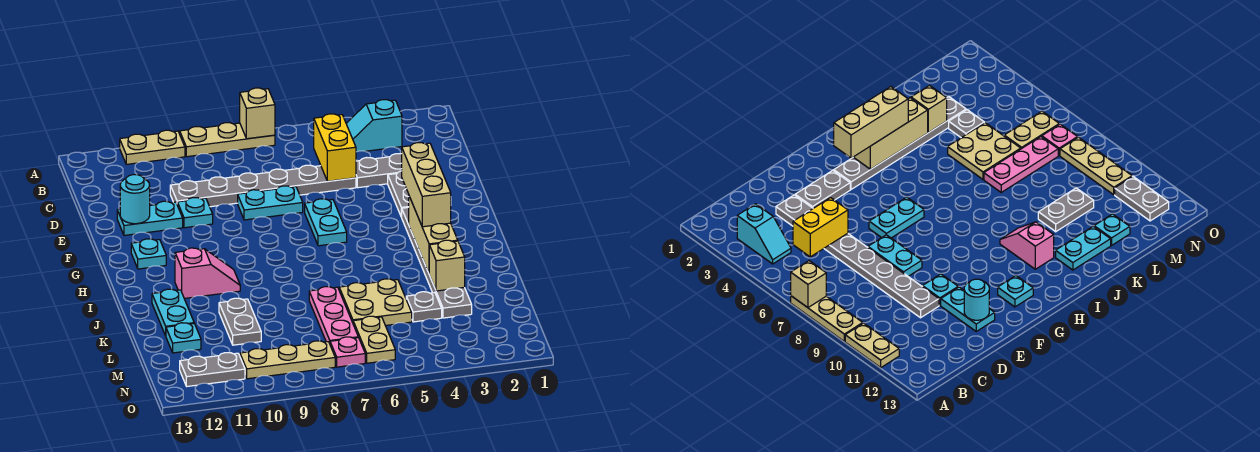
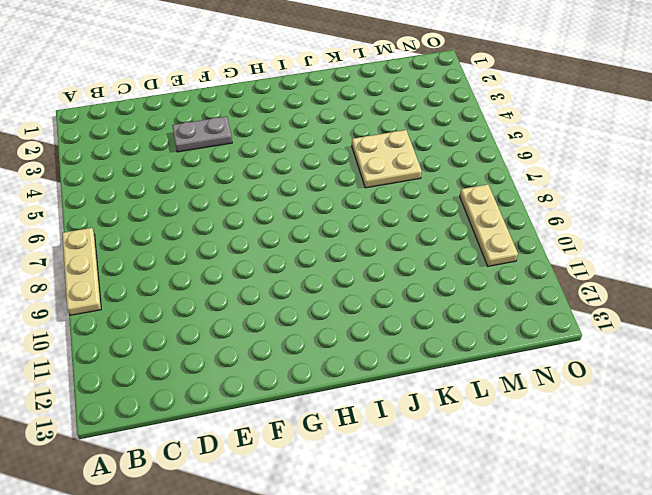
none -> tan plate A10:A11 level 1
none -> cyan slope B3:B4 level 1 top 3
none -> grey plate D3:D4 level 1

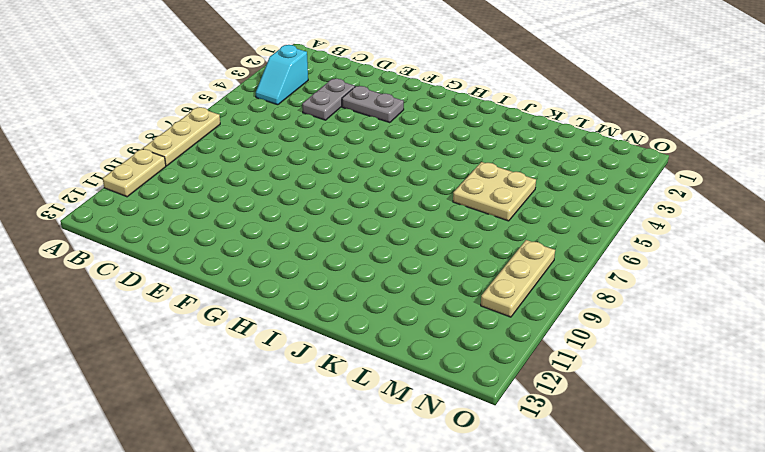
none -> grey plate D5:D10 level 1
none -> cyan plate E7:E8 level 1
none -> cyan plate E10 level 1

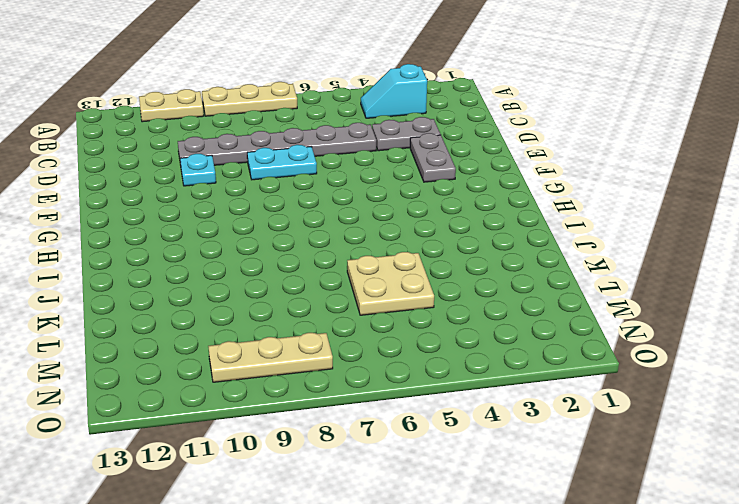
none -> cyan plate E11:E12 level 1
none -> cyan plate F6:G6 level 1
none -> grey plate G3:L3 level 1

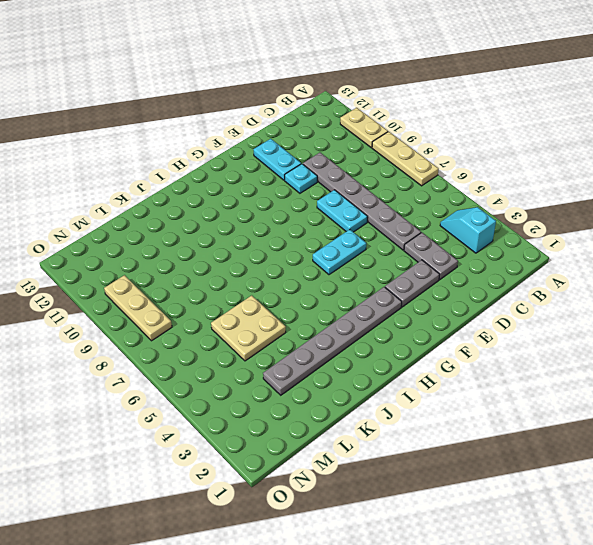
none -> cyan plate G12 level 1
none -> pink slope I10:I11 level 1 top 11
none -> cyan plate J12:K12 level 1

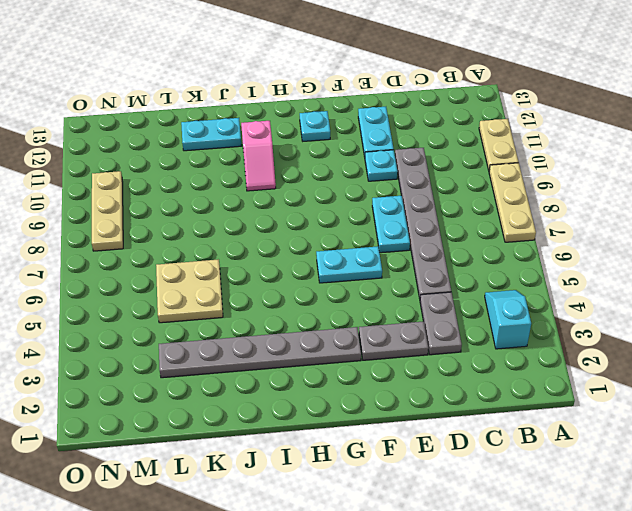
none -> pink plate K7:M7 level 1
none -> grey plate K10:L10 level 1
none -> grey plate L4 level 1

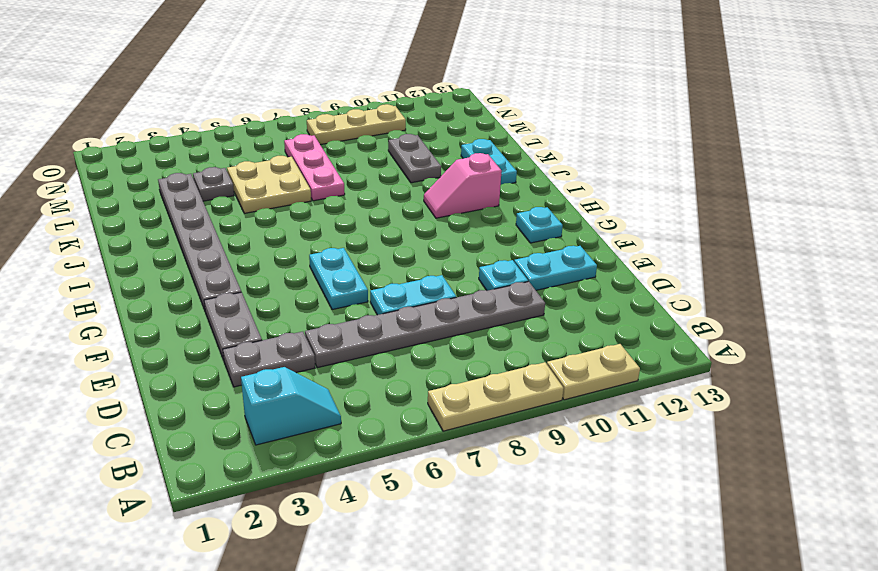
none -> cyan plate L12 level 1
none -> tan plate M6:N6 level 1
none -> pink plate N7 level 1

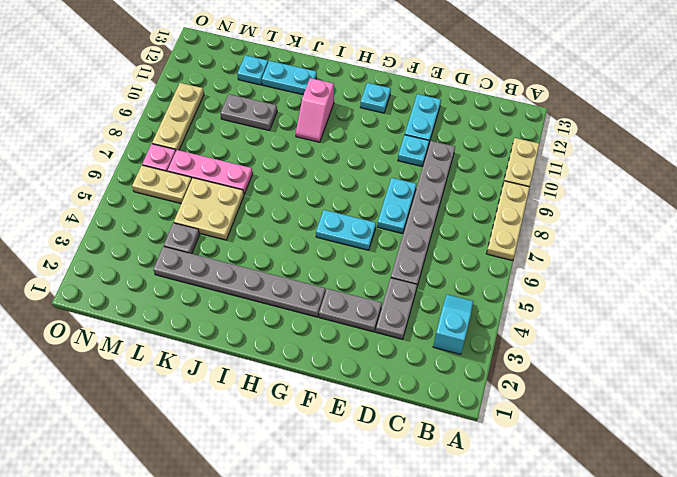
none -> grey plate N11:N12 level 1
none -> tan brick A7 level 2
none -> yellow brick C5:D5 level 2

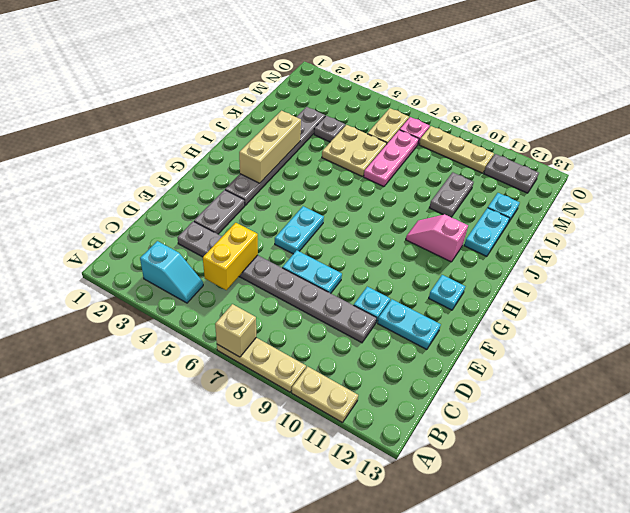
none -> cyan round brick E12 level 2
none -> tan brick K3 level 2
none -> tan brick G3:I3 level 3

